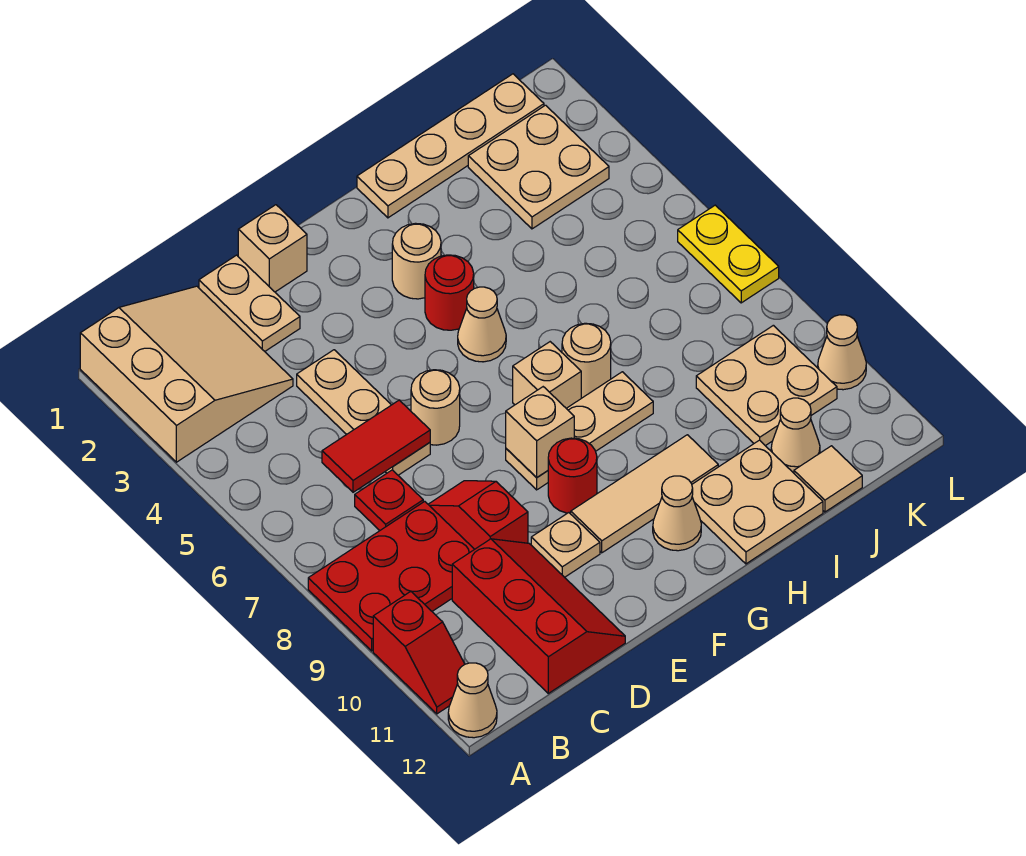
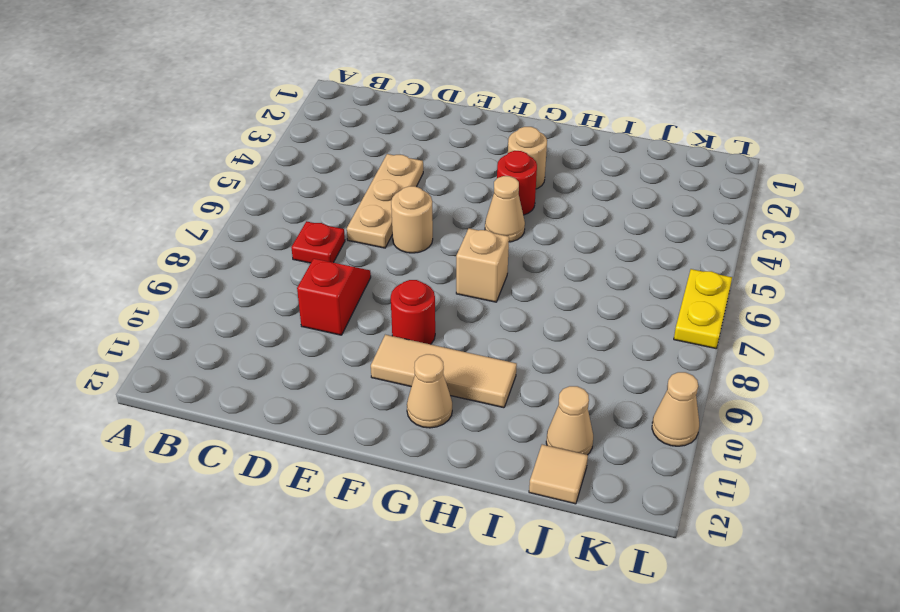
none -> tan slope A1:C3 level 1 top A
none -> red plate A8:C9 level 1
none -> red slope A10:A11 level 1 top 10
none -> tan cone A12 level 1

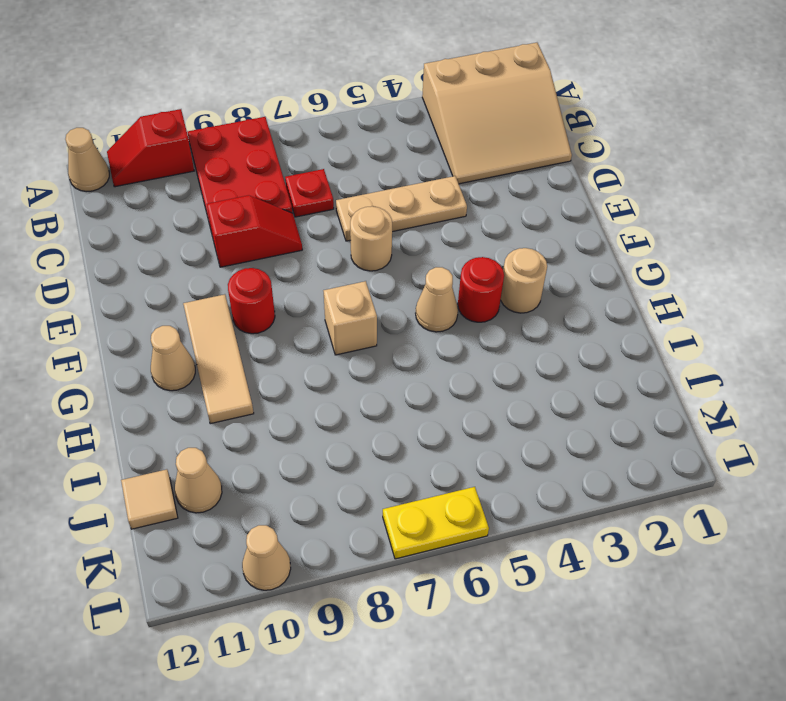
none -> red slope C10:D12 level 1 top C
none -> tan plate D1:D2 level 1
none -> tan brick E1 level 1
none -> tan plate E10 level 1

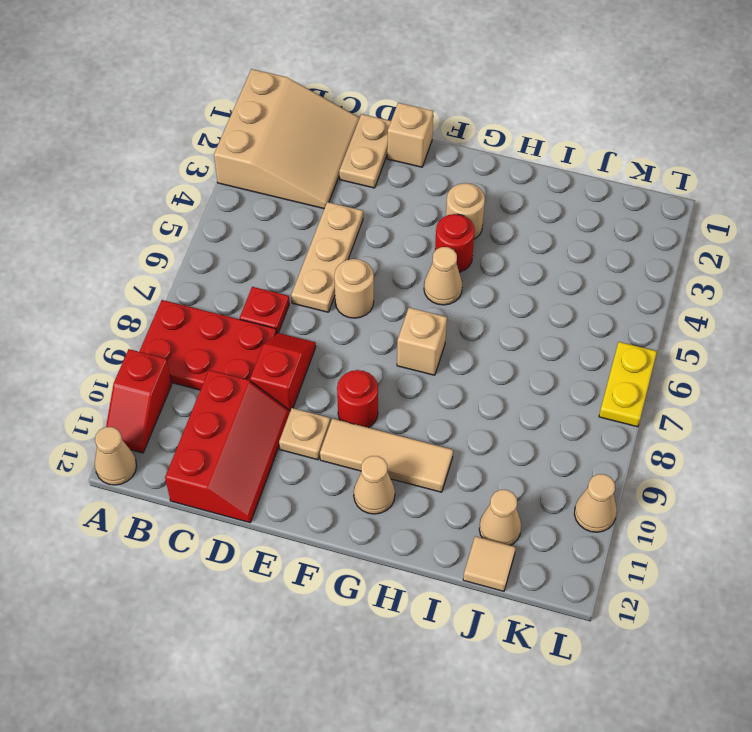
none -> tan plate F8:H8 level 1
none -> tan plate H1:K1 level 1
none -> tan round brick H7 level 1
none -> tan plate H11:I12 level 1

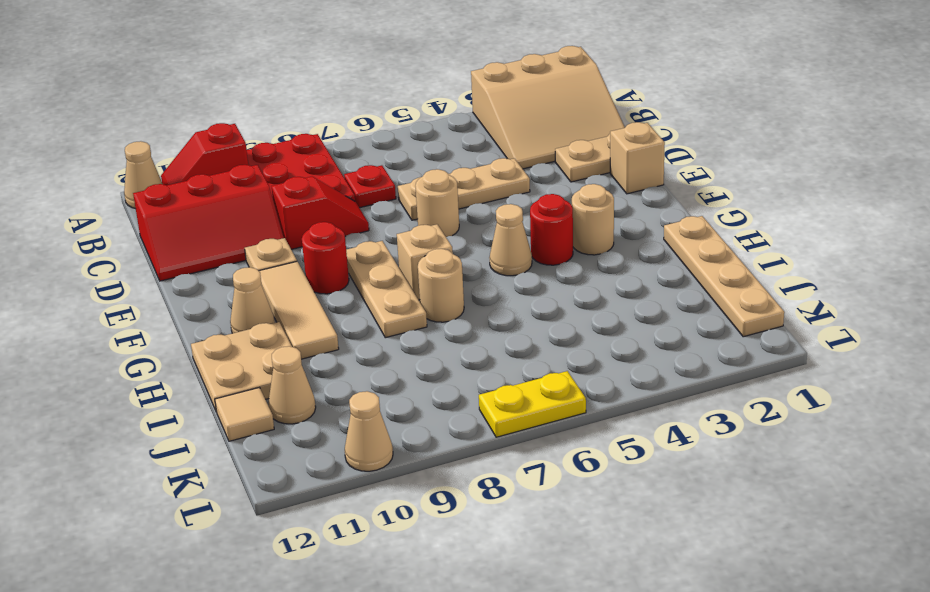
none -> tan plate J2:K3 level 1
none -> tan plate J9:K10 level 1
none -> red tile C6:D6 level 2
none -> tan brick F8 level 2

